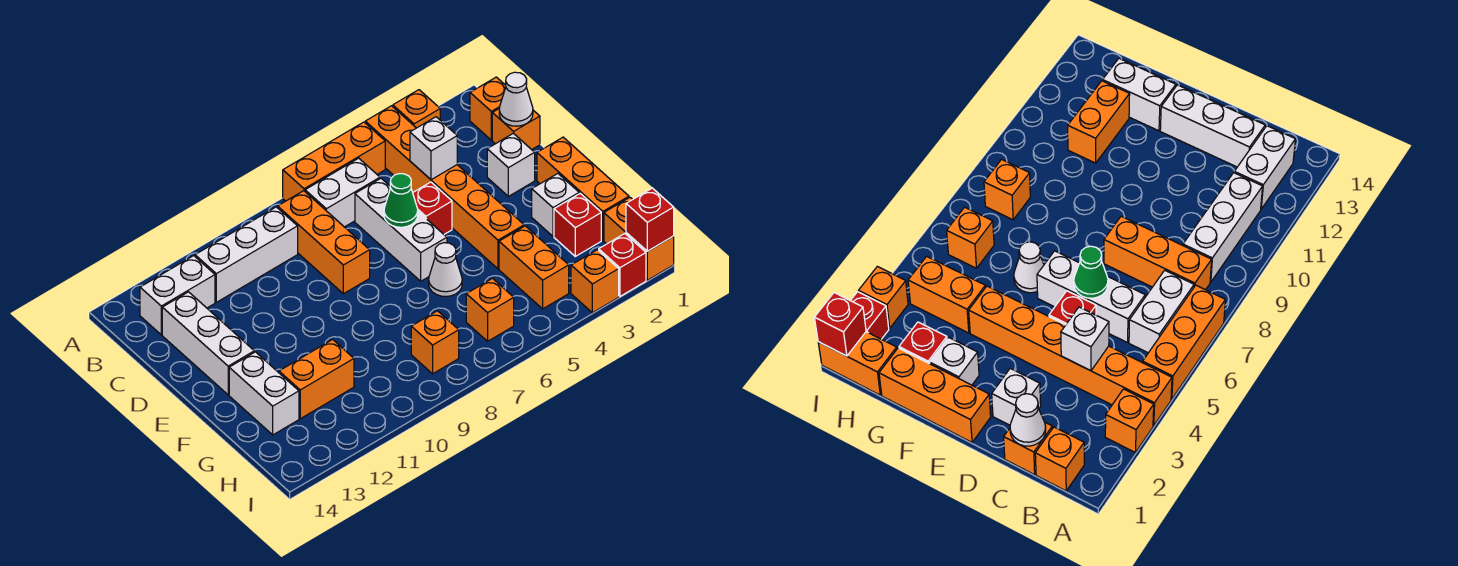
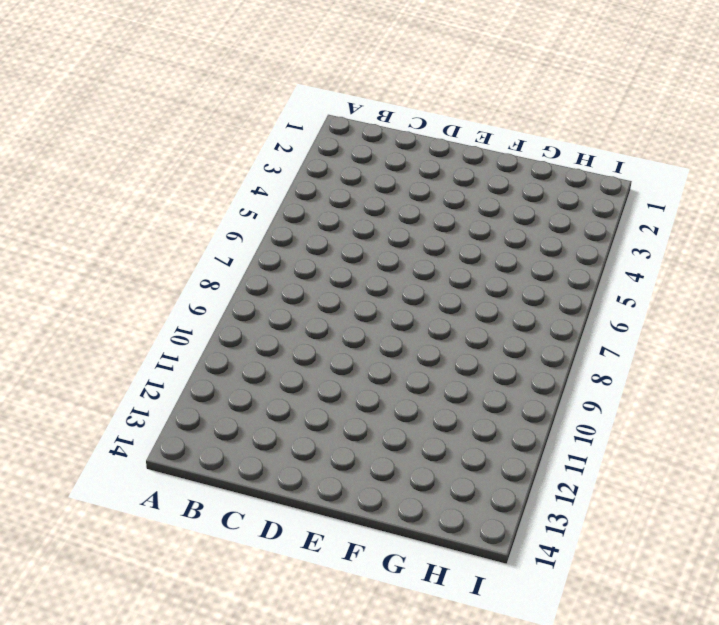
none -> orange brick A3 level 1
none -> orange brick A4:F4 level 1
none -> orange brick A5:A7 level 1

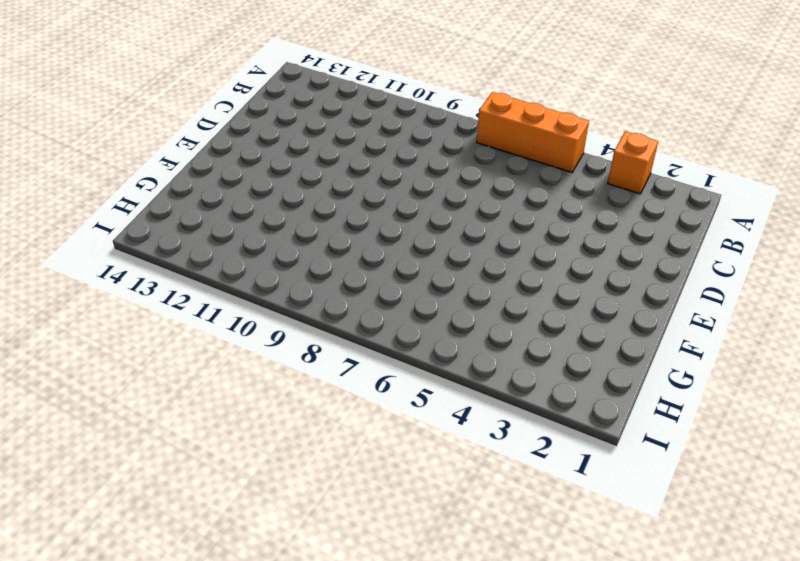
none -> orange brick A4:F4 level 1
none -> orange brick B1 level 1
none -> white brick B6:B7 level 1

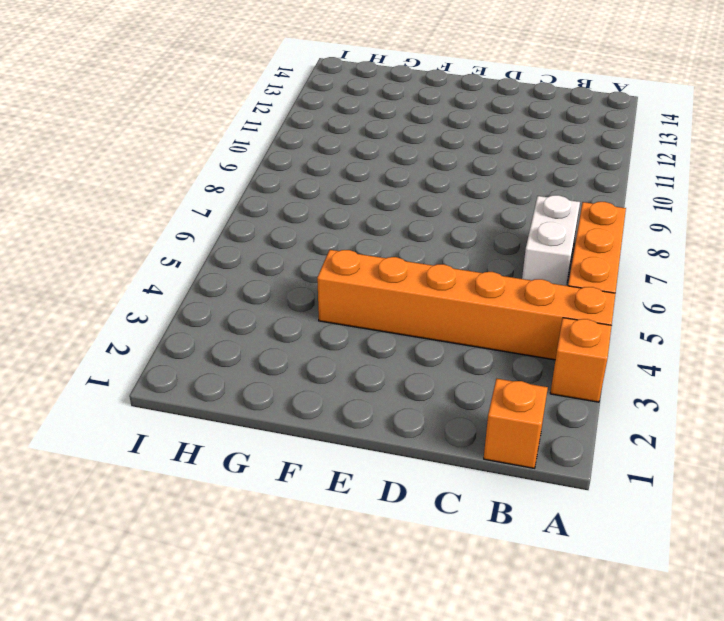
none -> orange brick B8:D8 level 1
none -> white brick B9:B11 level 1
none -> white brick B12:B13 level 1

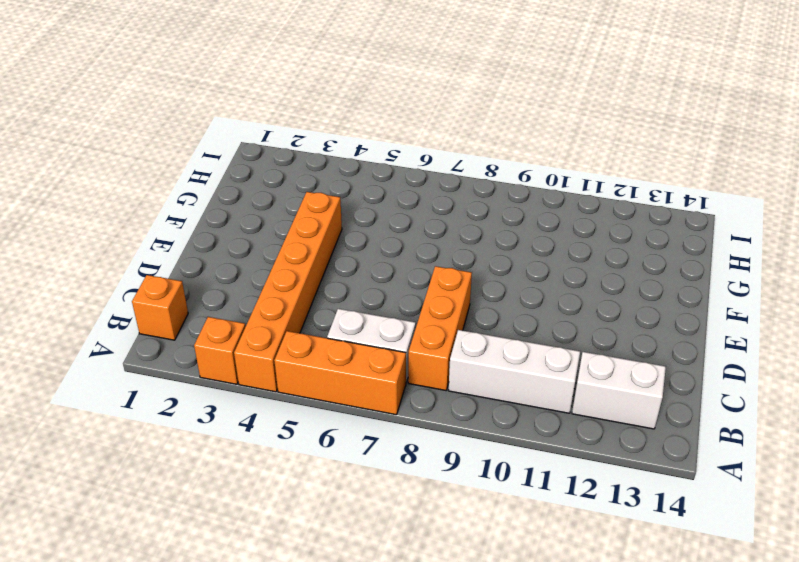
none -> orange brick C1 level 1
none -> white brick C6:E6 level 1
none -> white brick C13:E13 level 1

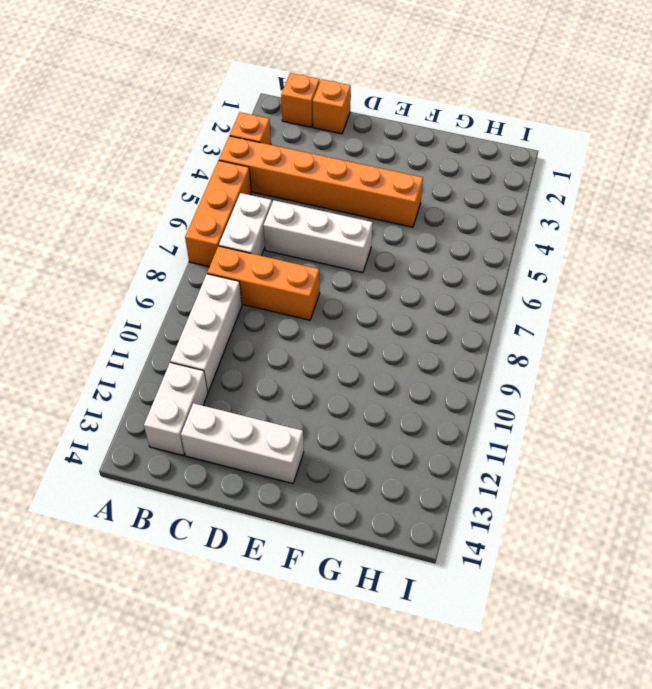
none -> white brick D2 level 1
none -> red brick D5 level 1
none -> orange brick E1:G1 level 1

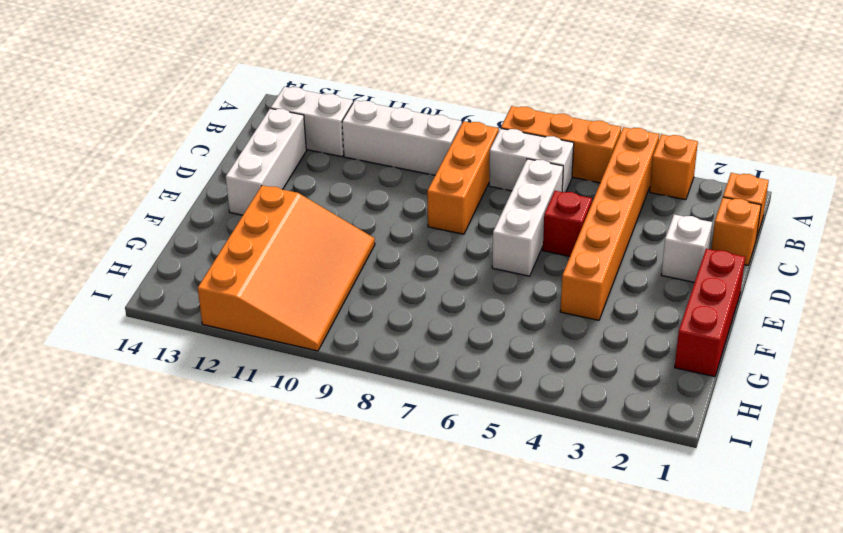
red brick E1:G1 level 1 -> orange brick E1:G1 level 1
orange slope F10:I12 level 1 top 12 -> orange brick G11:G12 level 1
none -> white brick F2 level 1
none -> white cone F6 level 1
none -> white brick F13:G13 level 1

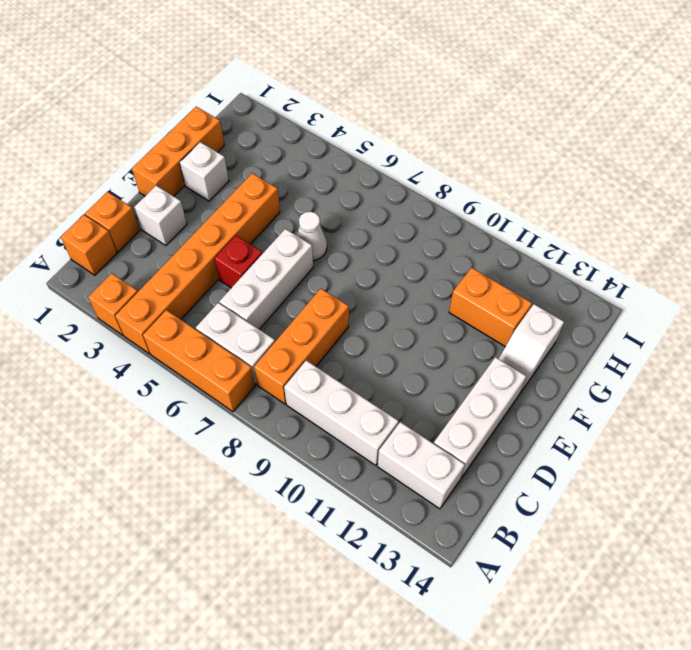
white slope F13:G13 level 1 top G -> white brick F13:G13 level 1
none -> red brick G2 level 1
none -> orange brick G4:H4 level 1
none -> orange brick H1:I1 level 1

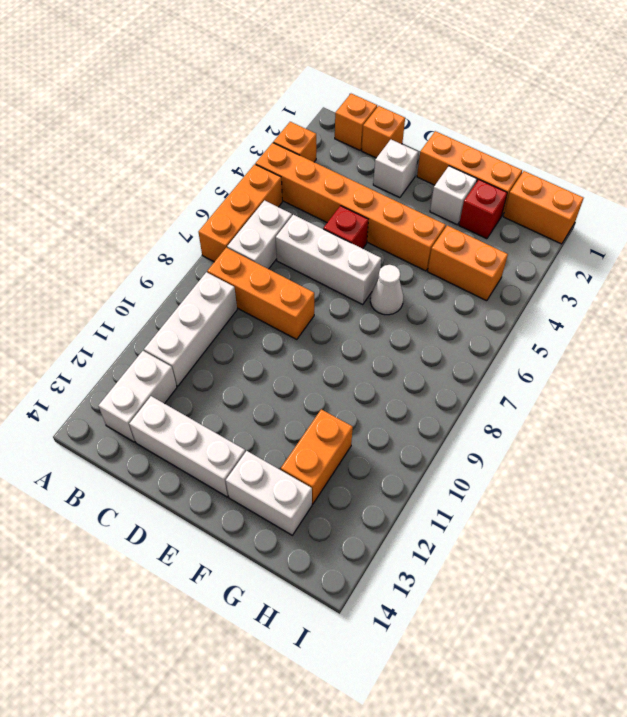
none -> orange brick H6 level 1
none -> orange brick H8 level 1
none -> red brick I2 level 1

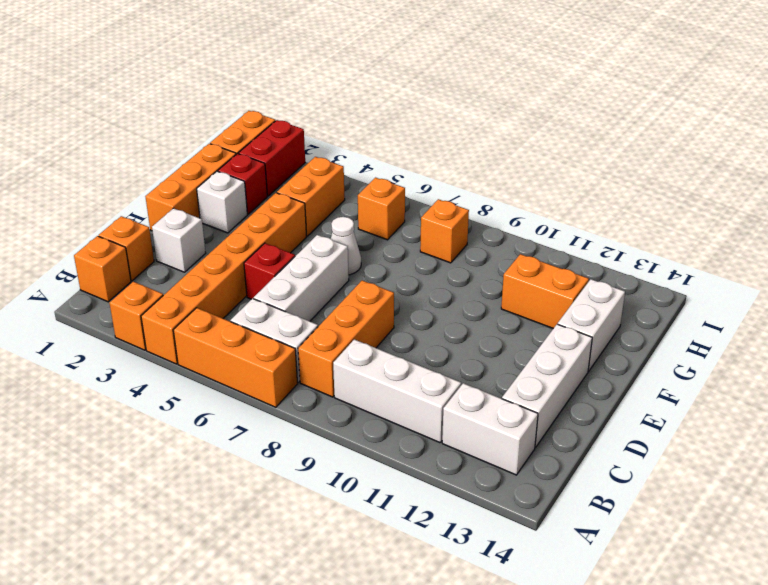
red brick H2:I2 level 1 -> red brick I2 level 1
none -> orange brick I3 level 1
none -> white cone C1 level 2
none -> white brick C4 level 2

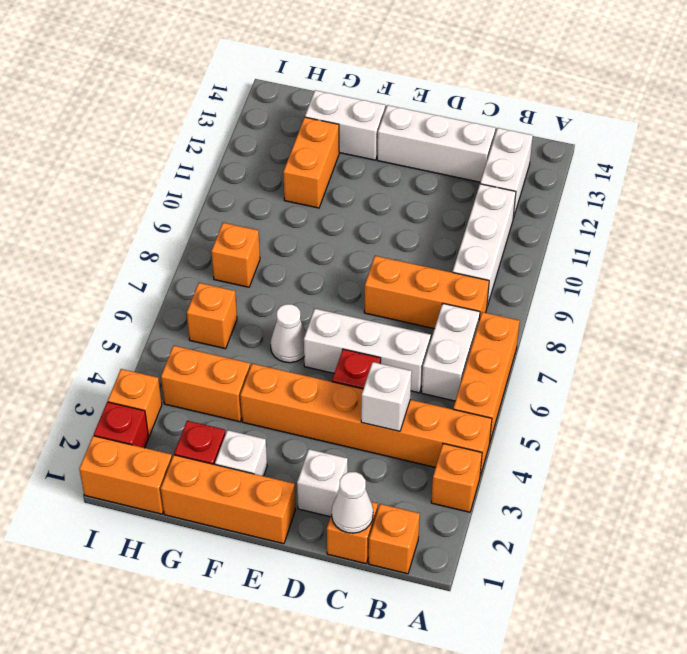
none -> green cone D6 level 2
none -> red brick I1 level 2

